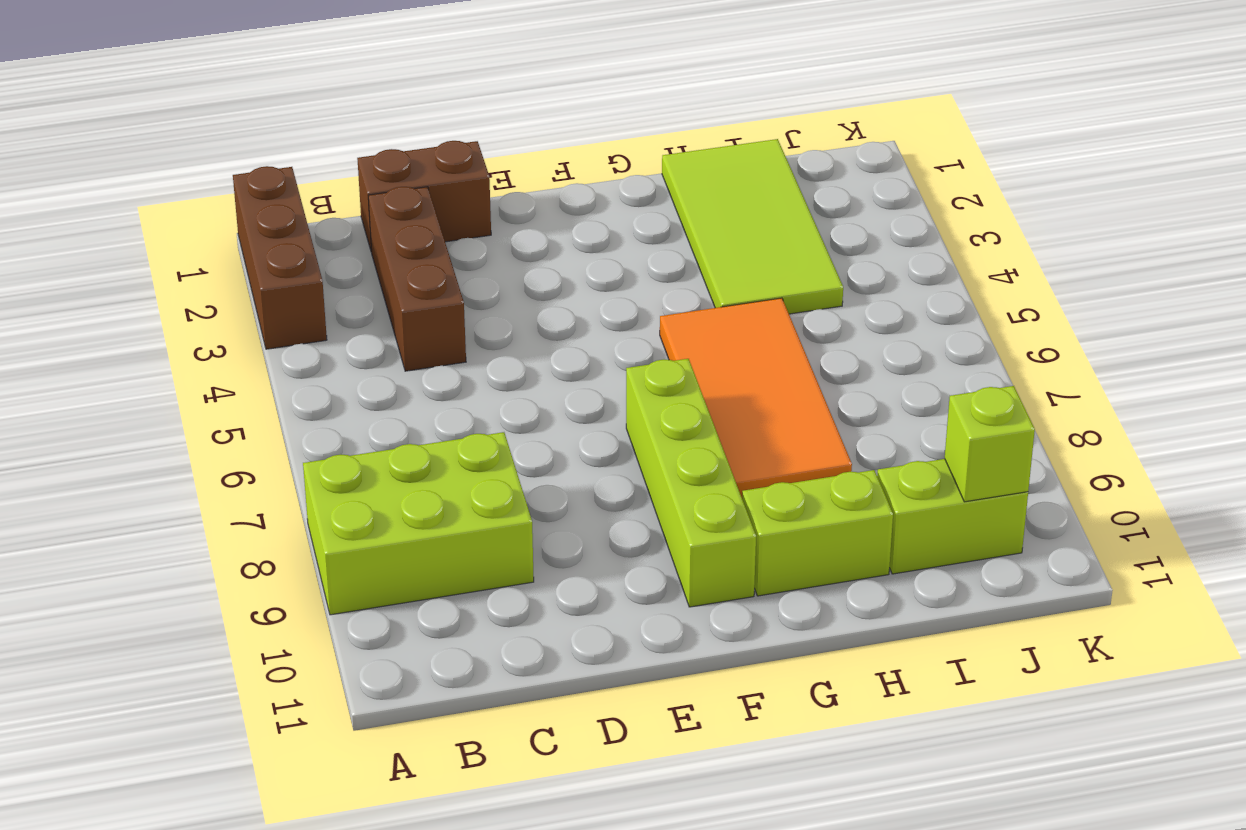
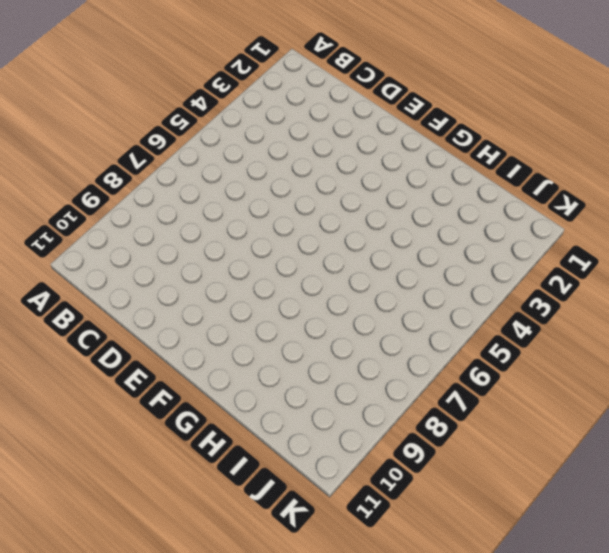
none -> brown brick A1:A3 level 1
none -> lime brick A8:C9 level 1

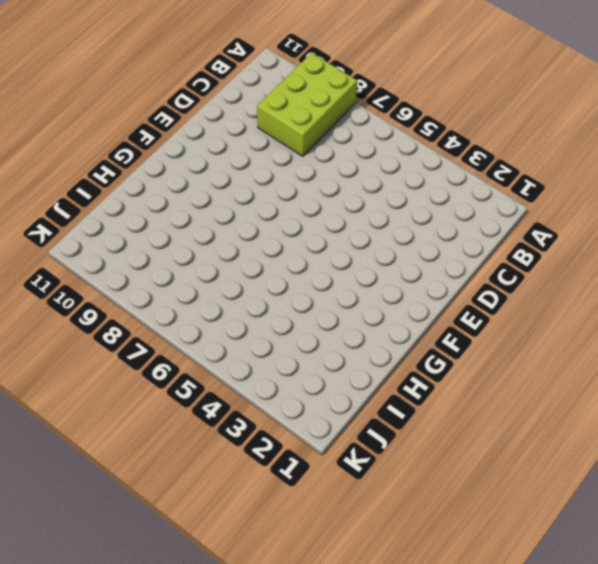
none -> brown brick A1:A3 level 1
none -> brown brick C1:D1 level 1

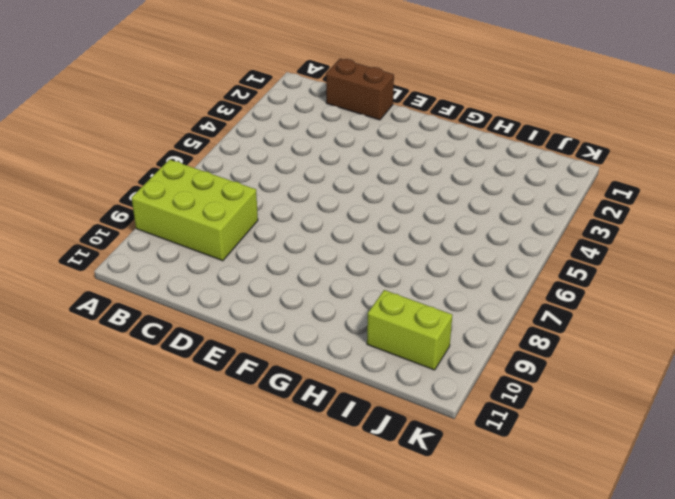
none -> brown brick A1:A3 level 1
none -> brown brick C2:C4 level 1

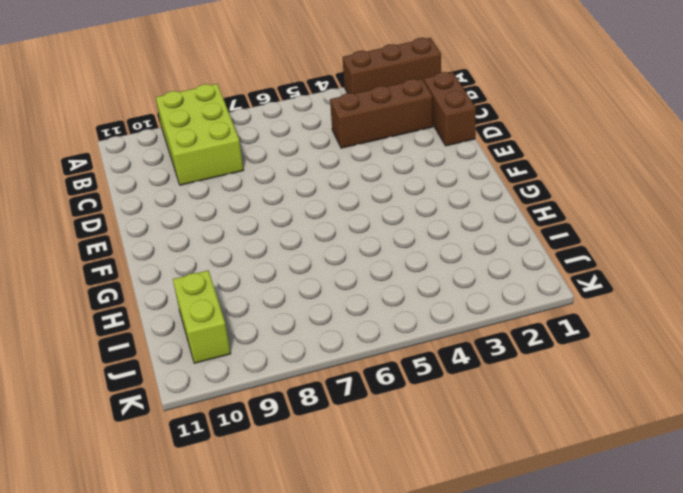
none -> lime brick F7:F10 level 1
none -> orange tile G5:H8 level 1

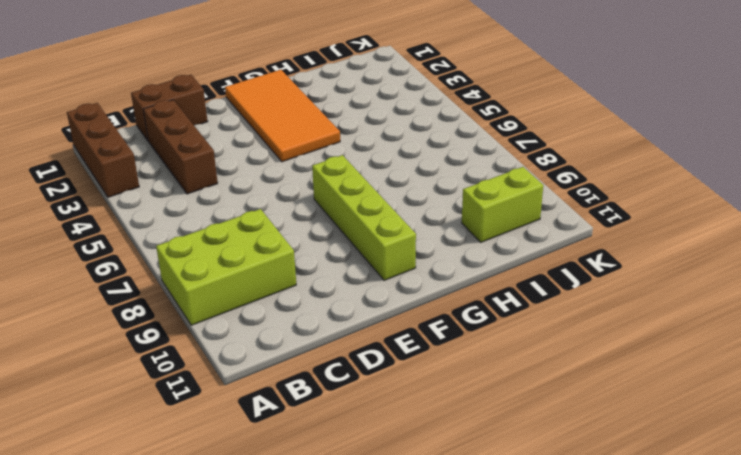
orange tile F1:G4 level 1 -> orange tile G5:H8 level 1
none -> lime brick G10:H10 level 1
none -> lime tile H1:I4 level 1

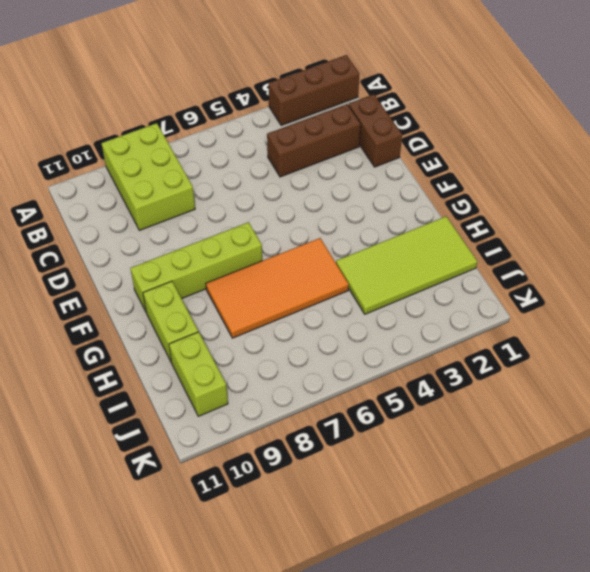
none -> lime brick J10 level 2

